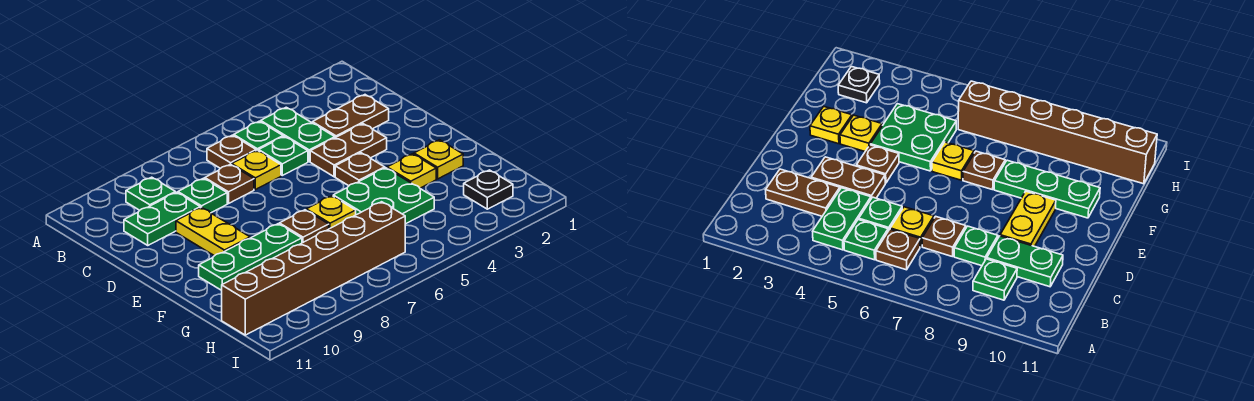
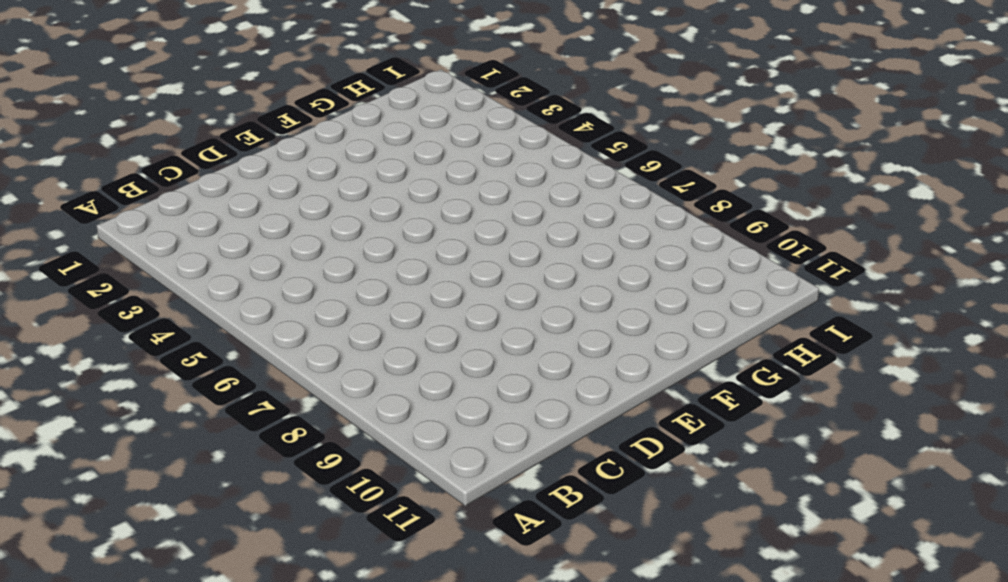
none -> green plate B4:C4 level 1
none -> green plate B5 level 1
none -> brown plate B6 level 1

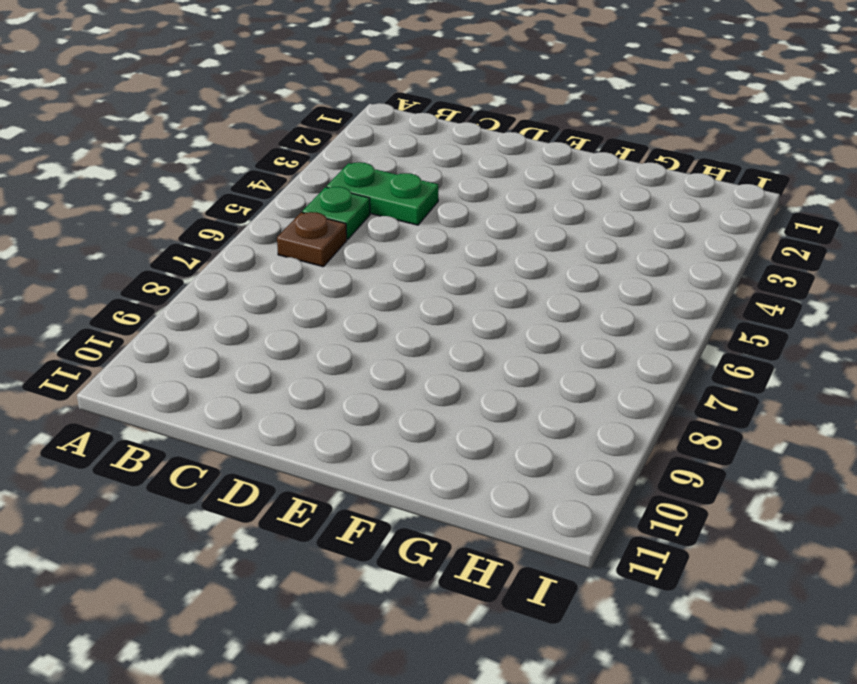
none -> green plate B9 level 1
none -> brown plate C2:C3 level 1
none -> green plate C5 level 1

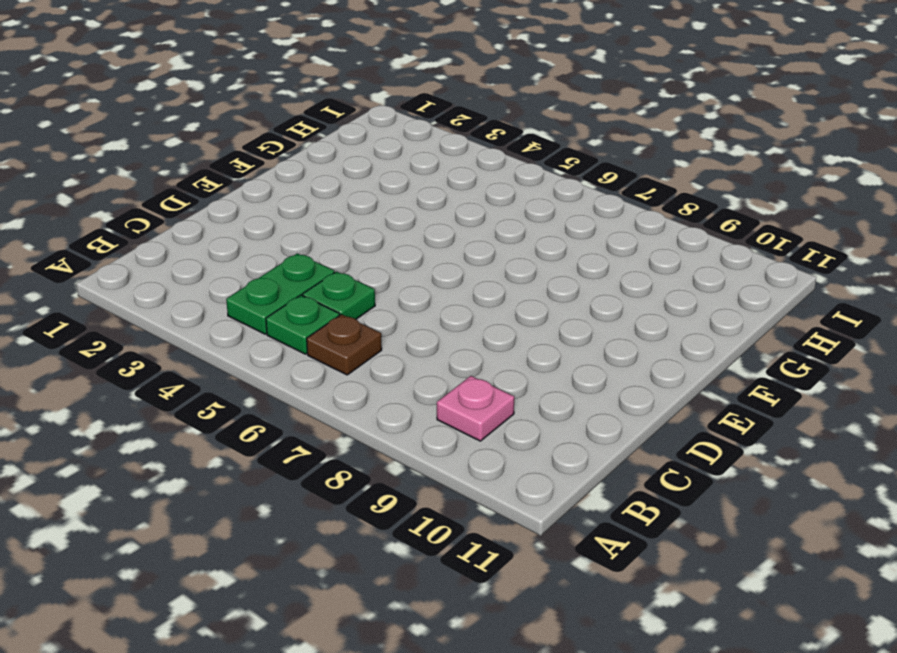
pink plate B9 level 1 -> green plate B9 level 1
none -> brown plate C2:C3 level 1
none -> yellow plate C6 level 1
none -> brown plate C7 level 1

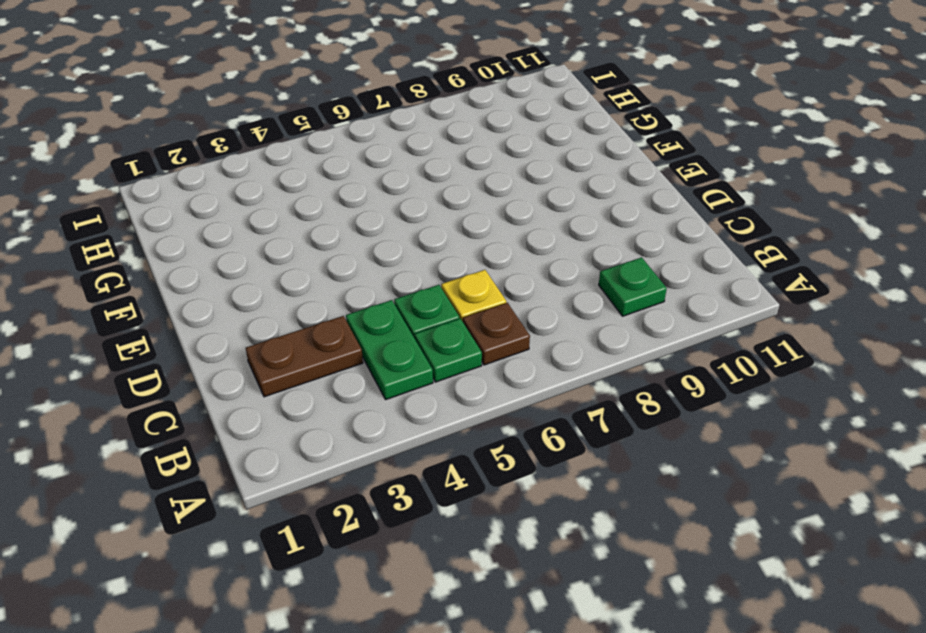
none -> brown plate C7 level 1
none -> green plate C8 level 1
none -> green plate C9:C10 level 1

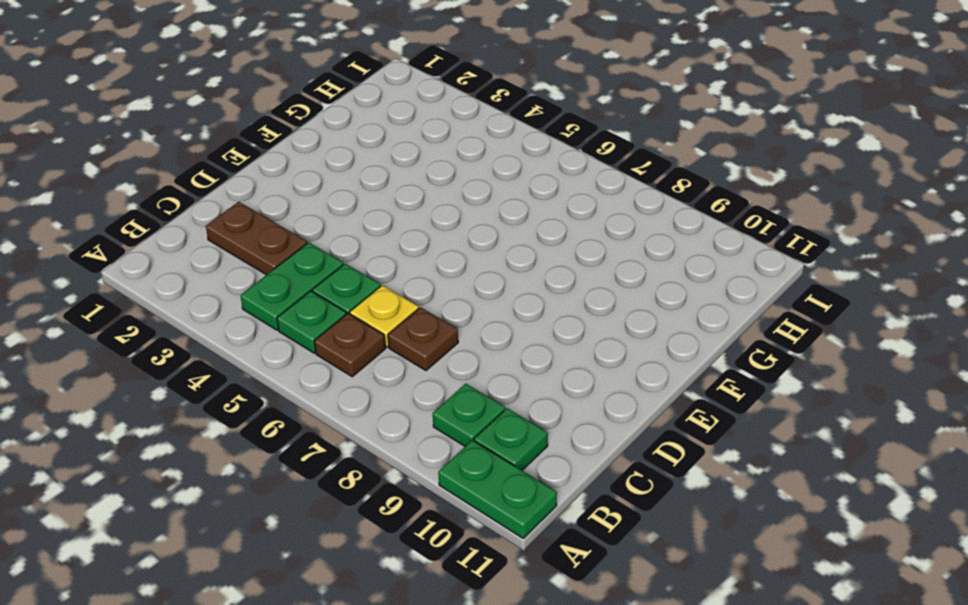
green plate A10:A11 level 1 -> green plate C9:C10 level 1
green plate B10 level 1 -> green plate C8 level 1
none -> brown plate D3:D4 level 1
none -> yellow plate D9:E9 level 1
none -> brown plate E4 level 1

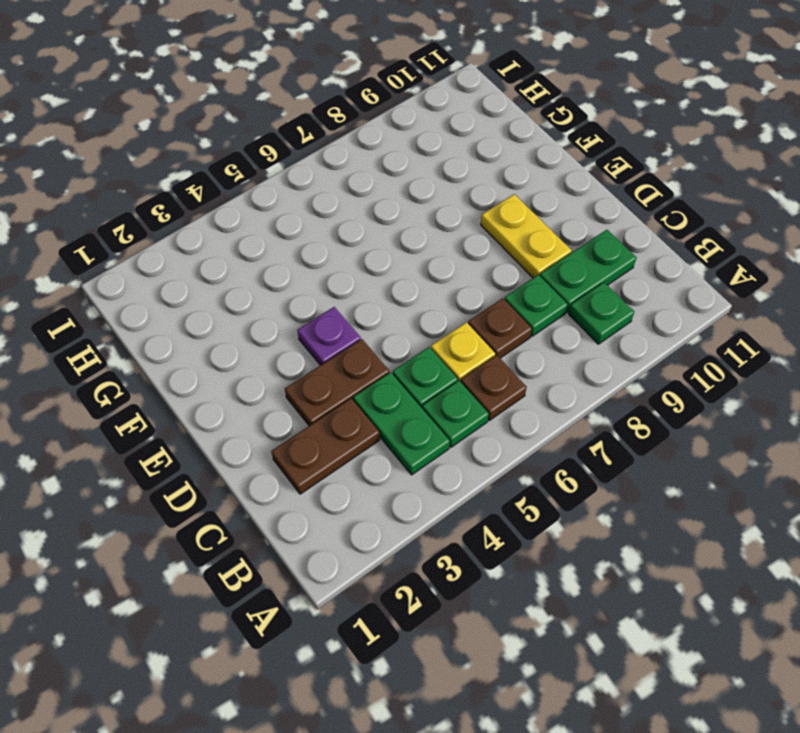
purple plate E4 level 1 -> brown plate E4 level 1
none -> yellow plate F2 level 1
none -> yellow plate F3 level 1
none -> green plate F4:G5 level 1

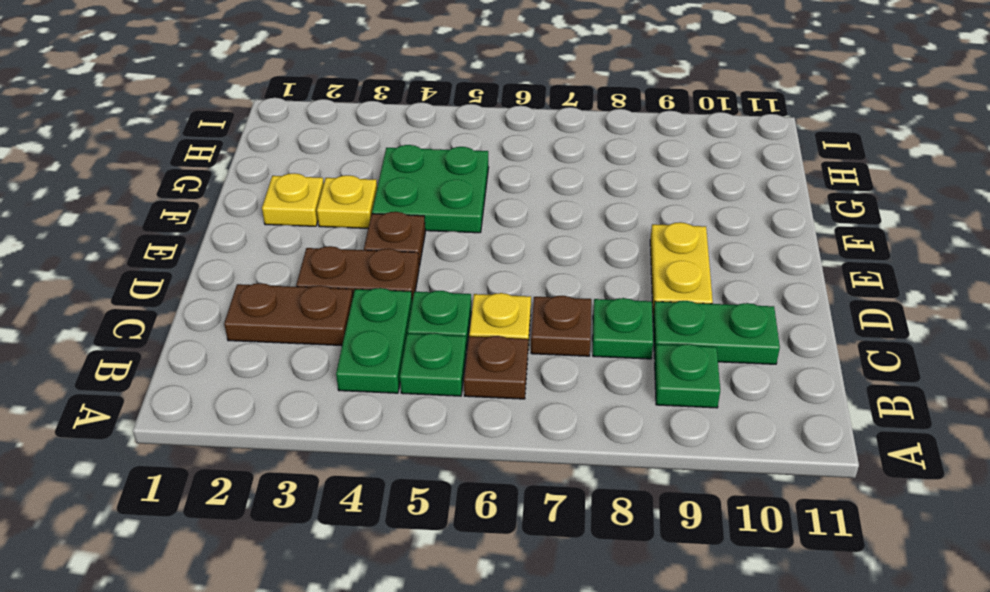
none -> yellow plate F6 level 1
none -> brown plate F7 level 1
none -> green plate F8:F10 level 1

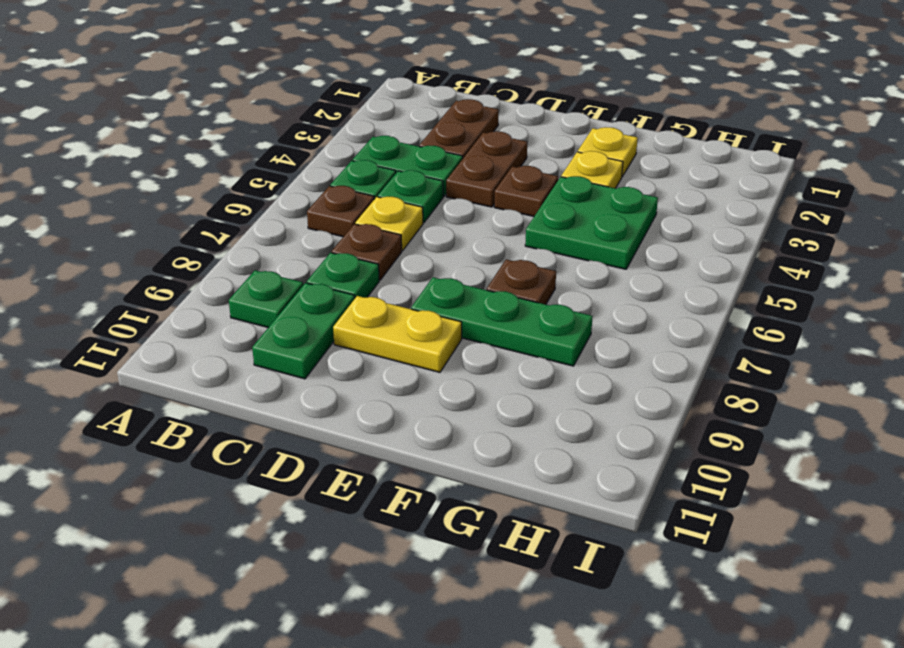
green plate E8:G8 level 1 -> green plate F8:F10 level 1
none -> yellow plate F6 level 1
none -> black plate H2 level 1
none -> brown brick H6:H11 level 1

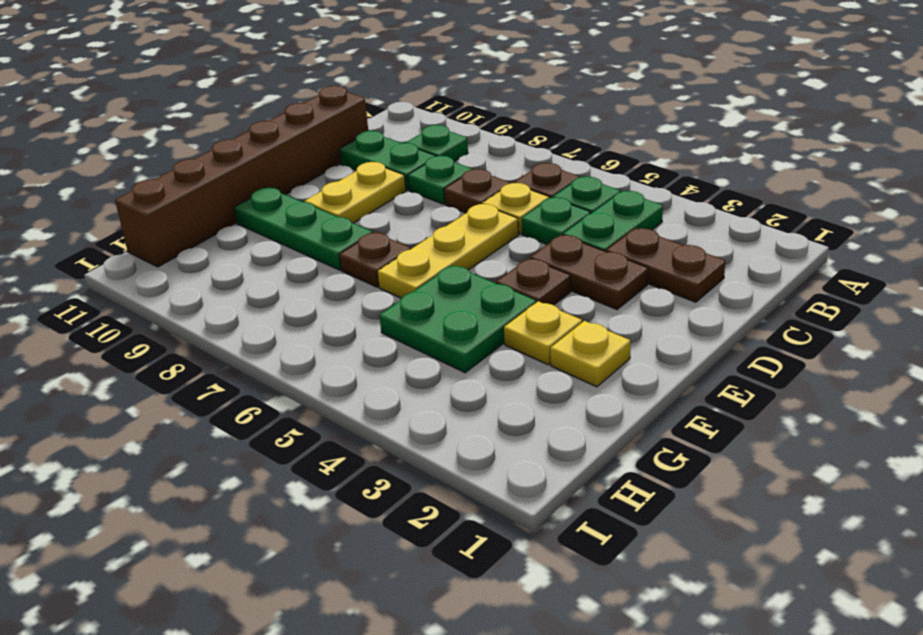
brown brick C11:H11 level 1 -> brown brick H6:H11 level 1
yellow plate D6:F6 level 1 -> yellow plate F6 level 1
none -> black plate H2 level 1

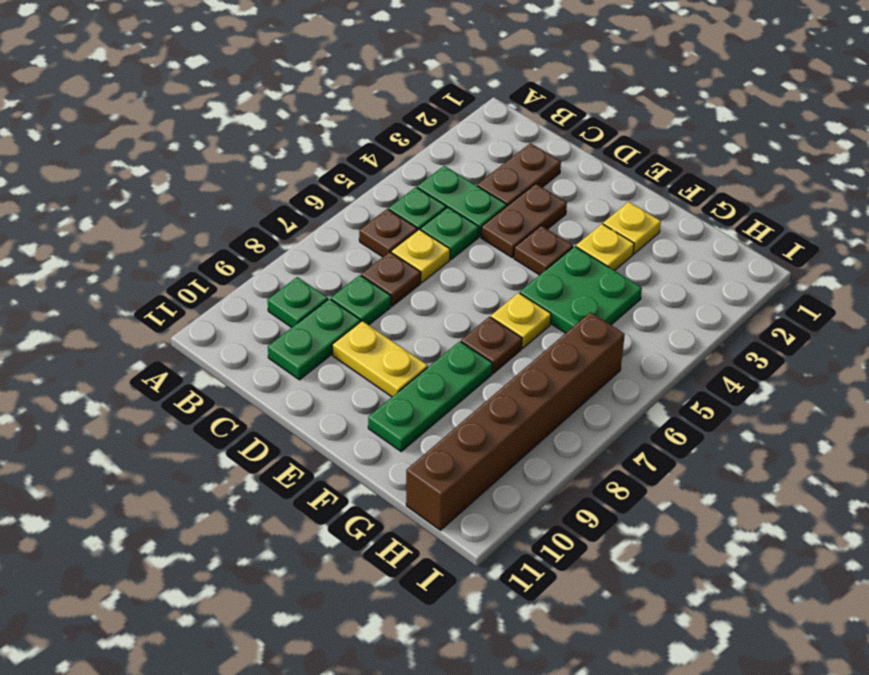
none -> black plate H2 level 1

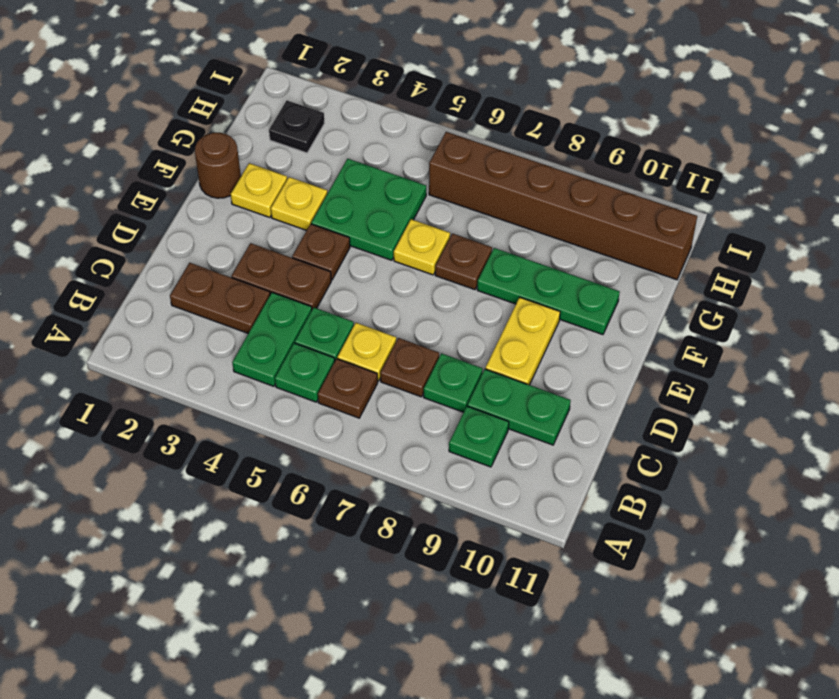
brown round brick F1 level 1 -> none

